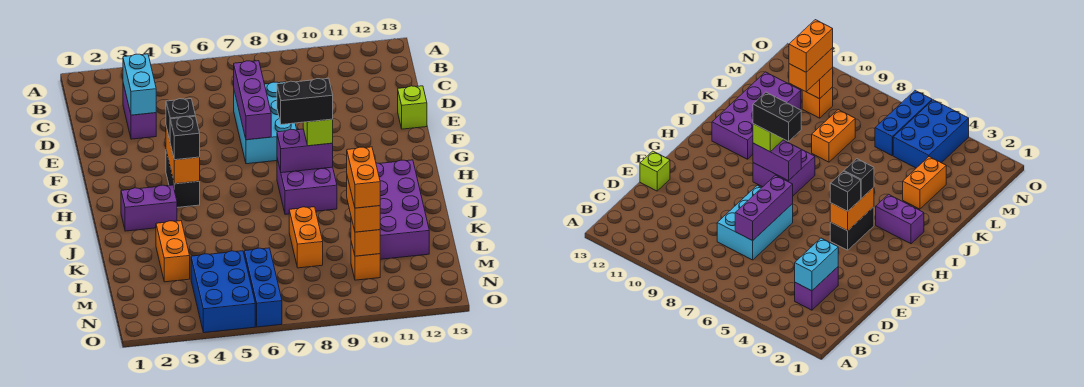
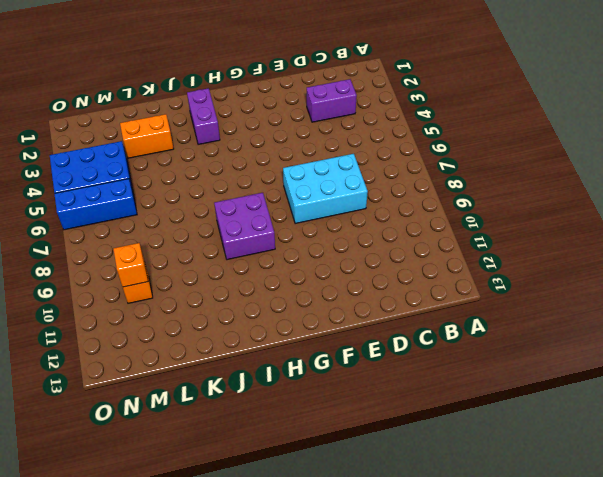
none -> lime brick E13 level 1
none -> black brick G4:H4 level 1
none -> purple brick I11:L12 level 1

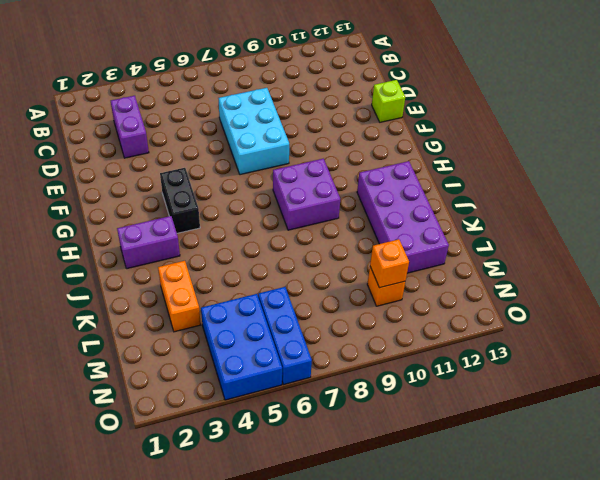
none -> orange brick K8:L8 level 1
none -> cyan brick C3:D3 level 2
none -> purple brick D7:F7 level 2

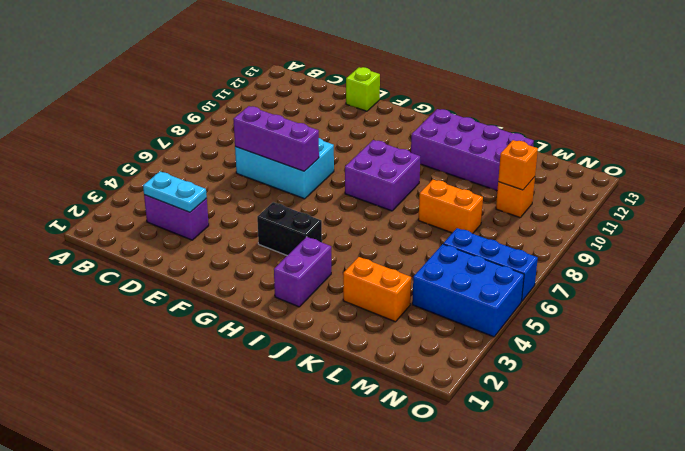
cyan plate C3:D3 level 2 -> cyan brick C3:D3 level 2
none -> orange brick G4:H4 level 2
none -> purple brick H8:H9 level 2
none -> black brick G4 level 3

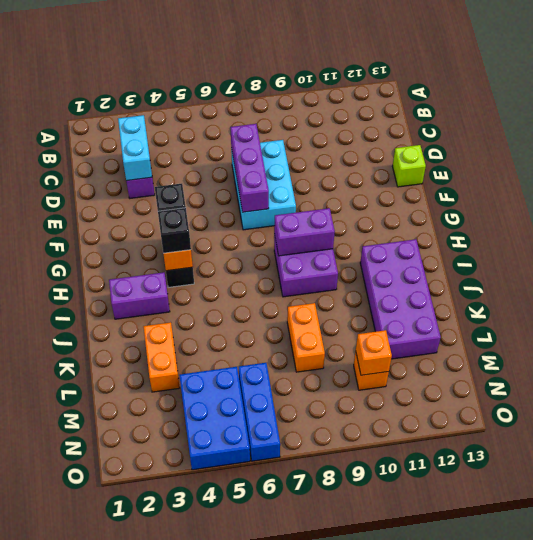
none -> lime brick H9 level 3
none -> orange brick L10:M10 level 3
none -> black brick H8:H9 level 4

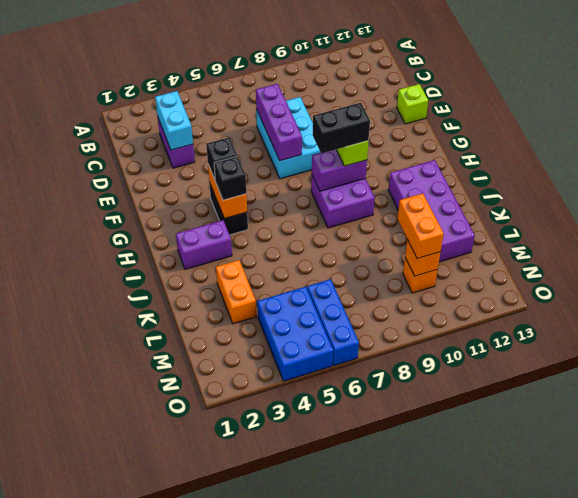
none -> orange brick K8:L8 level 1
none -> orange brick L10:M10 level 4

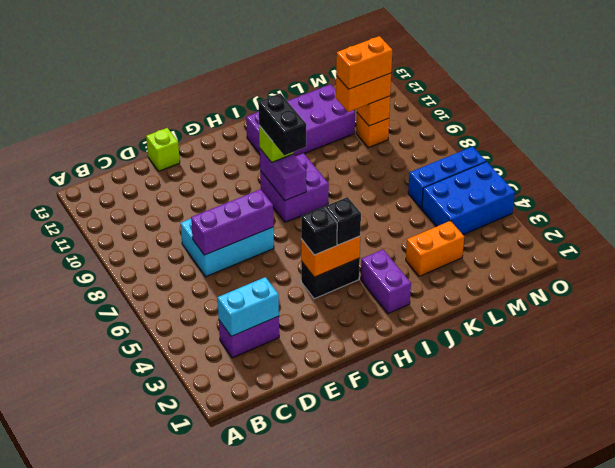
none -> orange brick K8:L8 level 1

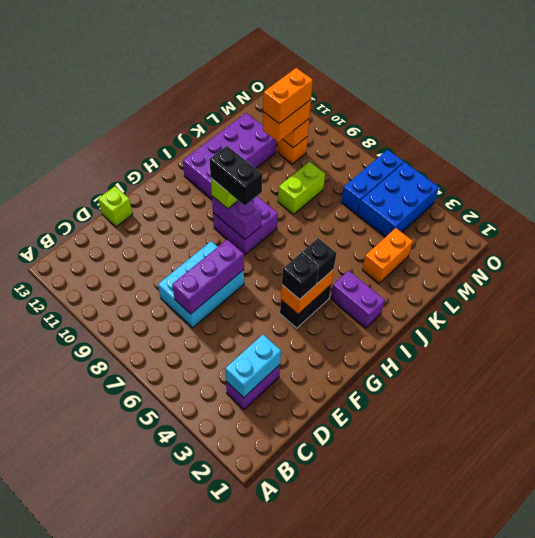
lime brick K8:L8 level 1 -> orange brick K8:L8 level 1

